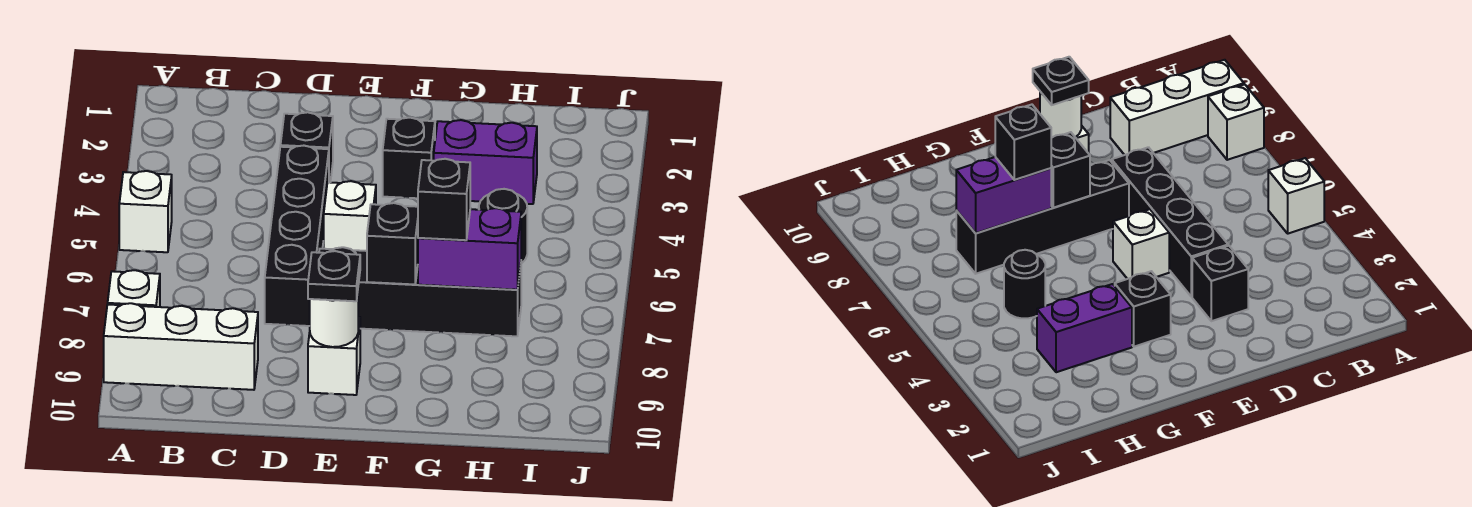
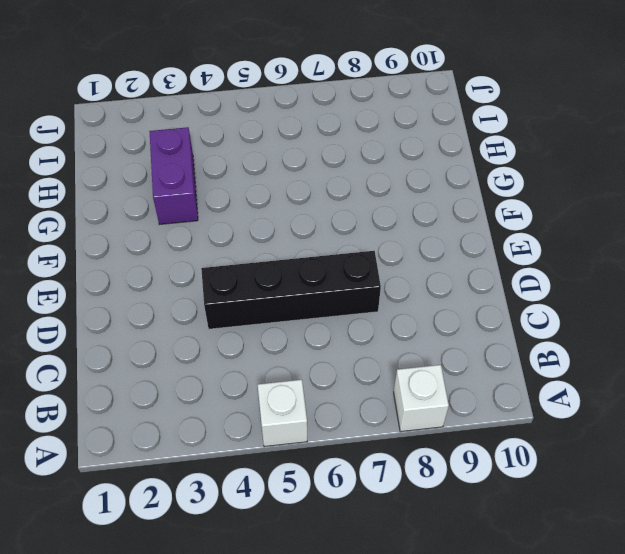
none -> white brick A9:C9 level 1
none -> black brick D3 level 1
none -> white brick E5 level 1

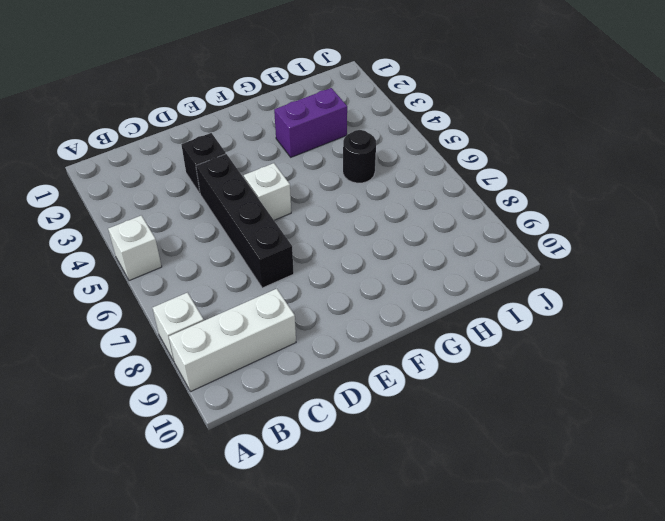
none -> black brick E7:H7 level 1
none -> white brick E9 level 1
none -> black brick F3 level 1

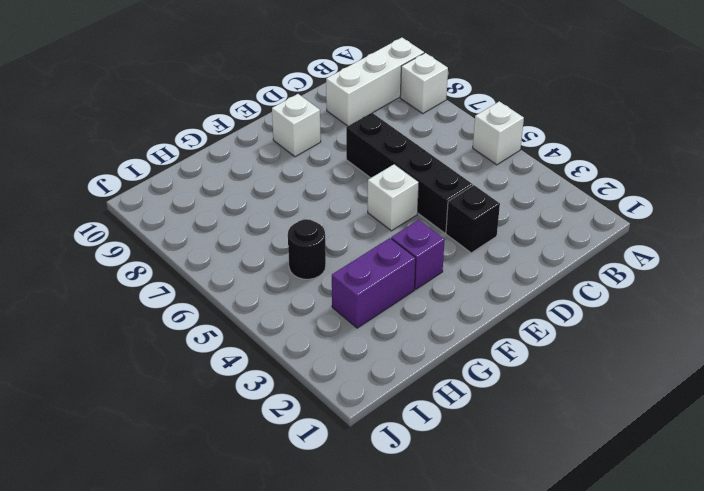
purple brick F3 level 1 -> black brick F3 level 1
none -> black brick E7:H7 level 1
none -> white round brick E9 level 2
none -> black brick F7 level 2

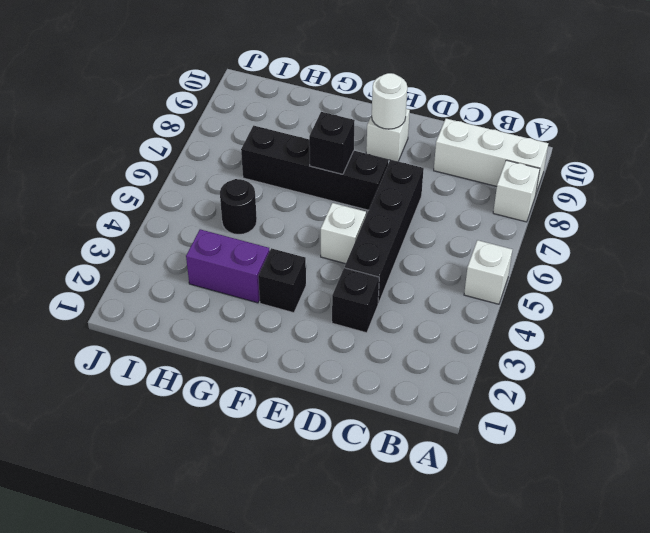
none -> purple brick G7:H7 level 2
none -> black plate E9 level 3
none -> black brick G7 level 3

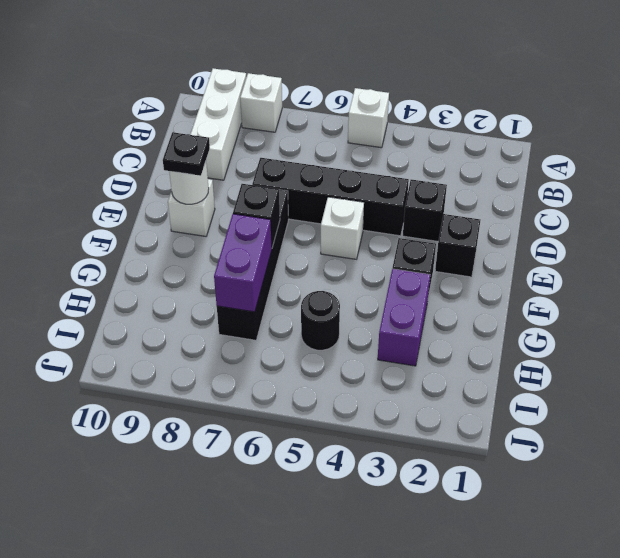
black brick E2 level 1 -> black brick G7 level 3

